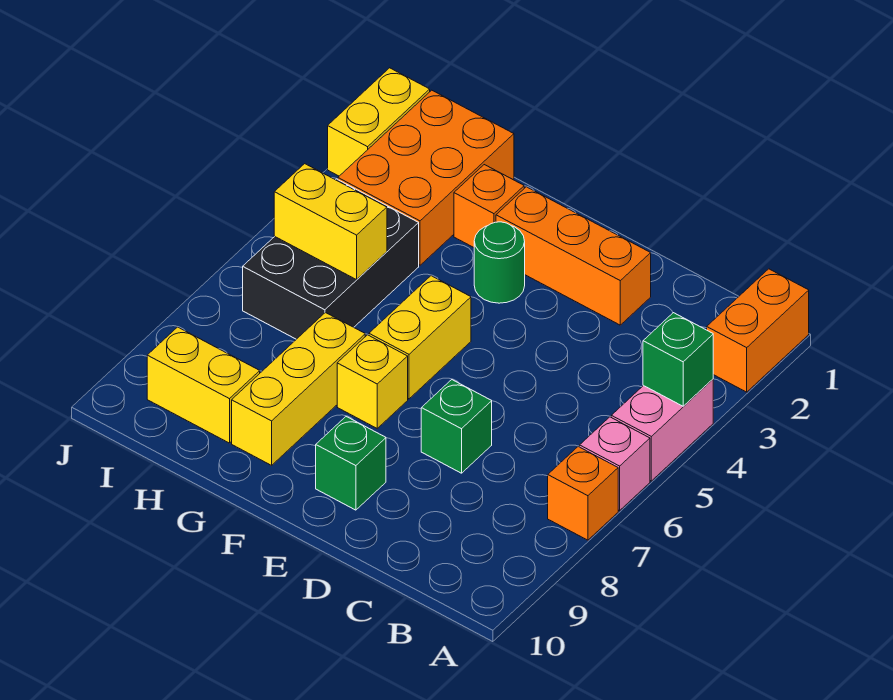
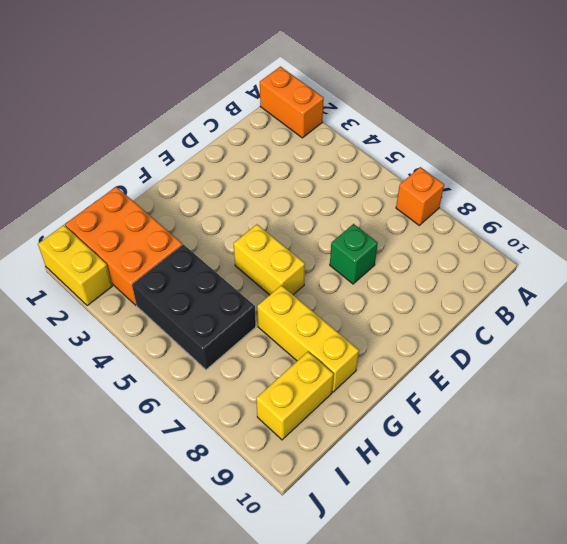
none -> pink brick A4:A5 level 1
none -> pink brick A6 level 1
none -> orange brick D2:F2 level 1

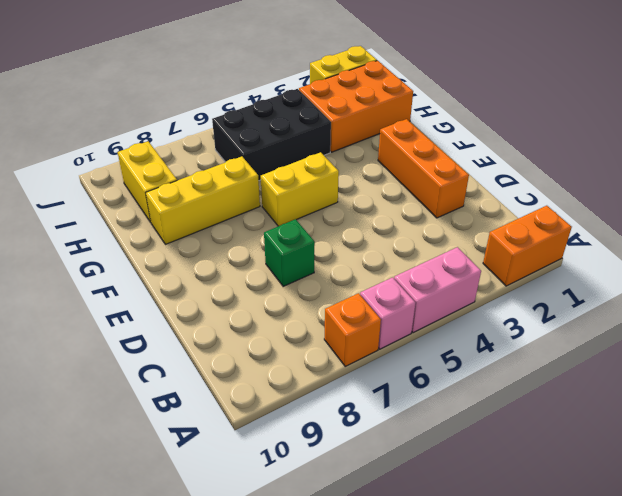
none -> green brick E9 level 1
none -> green round brick F3 level 1
none -> yellow brick F7 level 1

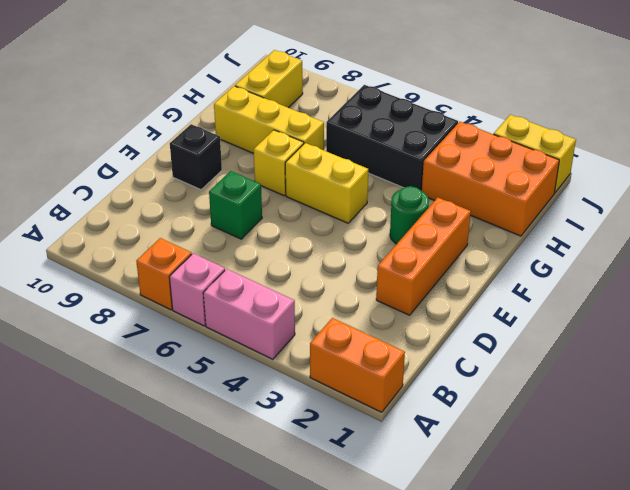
black brick E9 level 1 -> green brick E9 level 1
none -> orange brick G2 level 1
none -> green brick A4 level 2
none -> yellow brick H5:I5 level 2

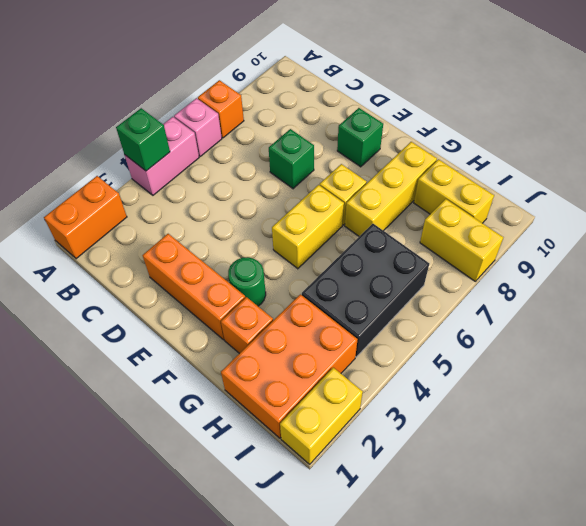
yellow brick I8:J8 level 1 -> yellow brick H5:I5 level 2

